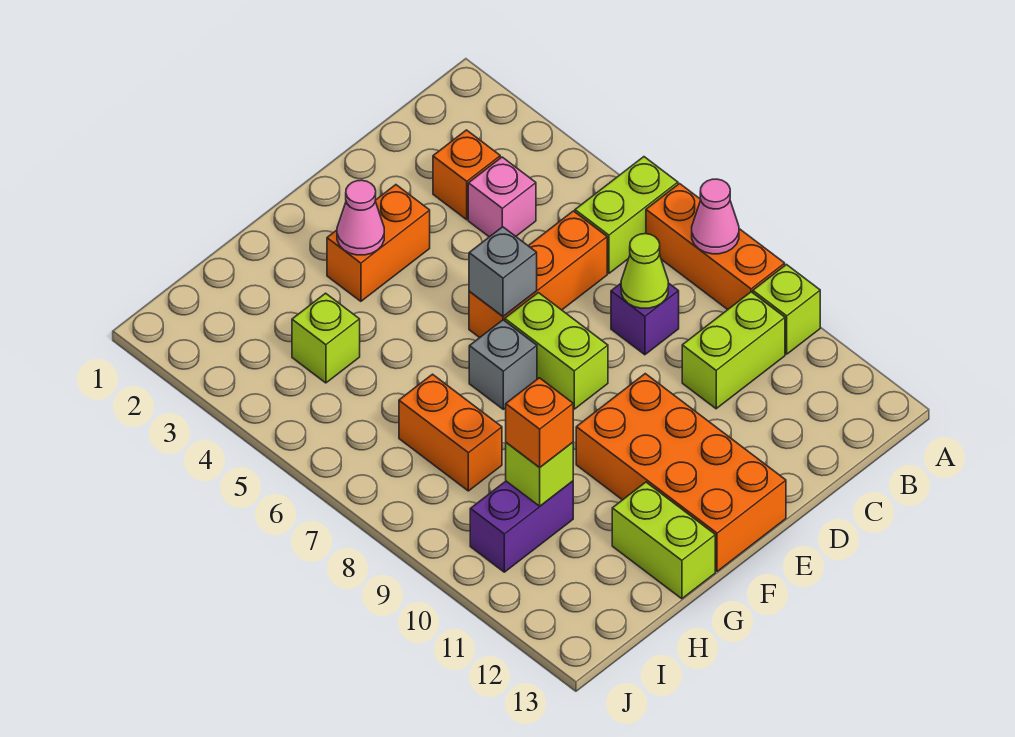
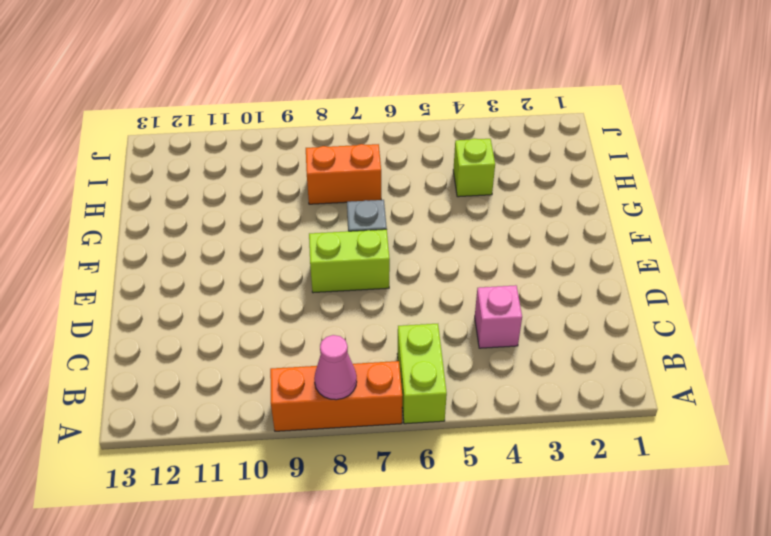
none -> lime brick A10 level 1
none -> lime brick B10:C10 level 1
none -> orange brick C3 level 1

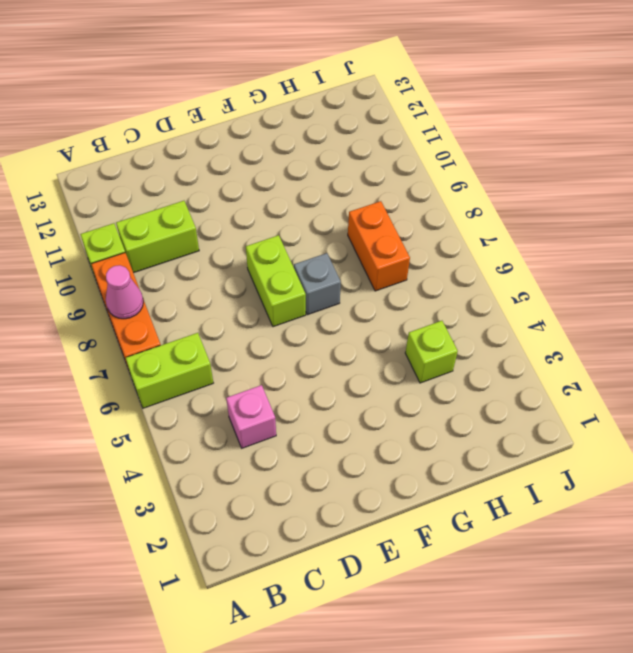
none -> orange brick C3 level 1
none -> orange brick C6:E6 level 1
none -> purple brick C8 level 1

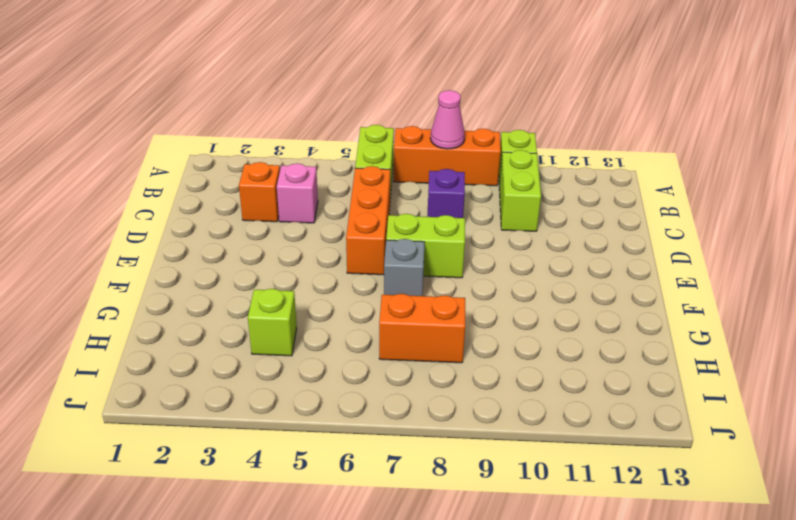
none -> orange brick E3:F3 level 1
none -> orange brick E10:F13 level 1
none -> lime brick G12:G13 level 1

